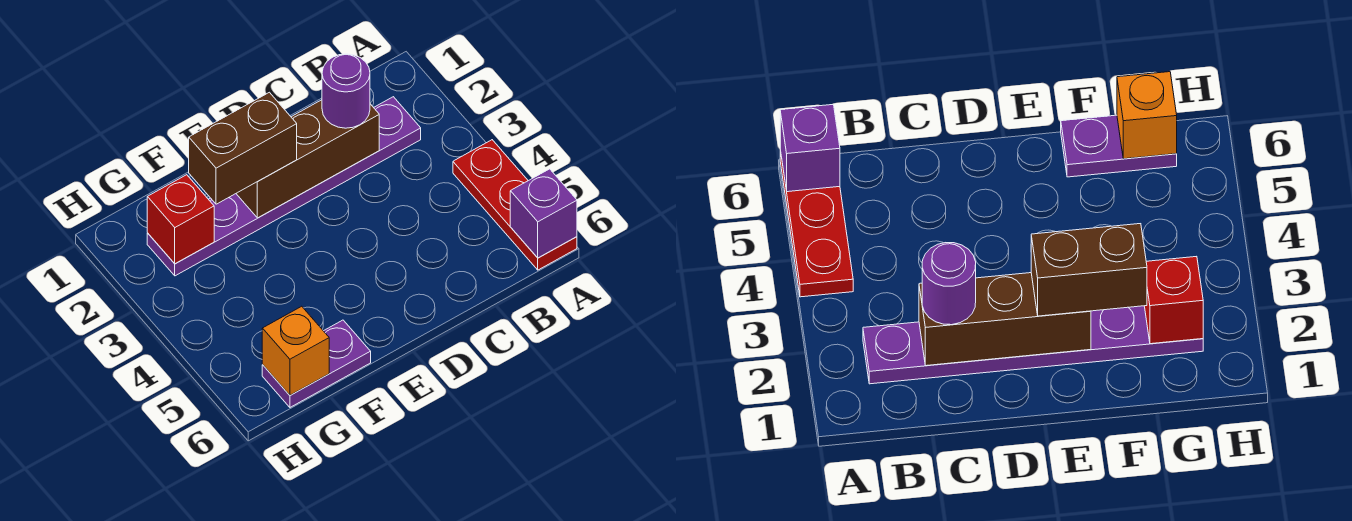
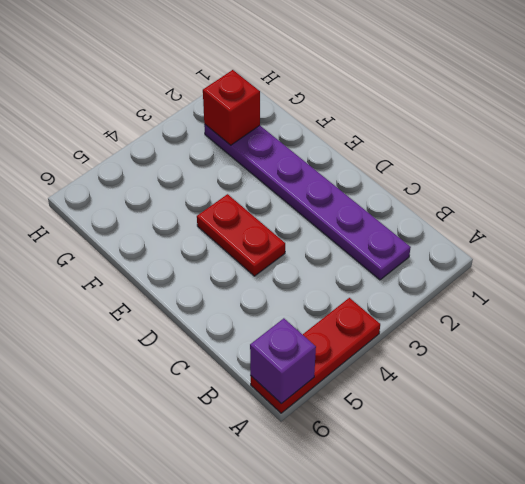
red plate D4:E4 level 1 -> none
none -> purple plate F6:G6 level 1
none -> brown brick C2:E2 level 2

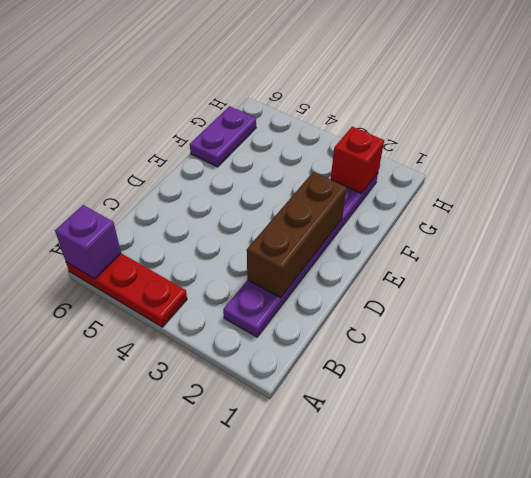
none -> orange brick G6 level 2
none -> purple round brick C2 level 3

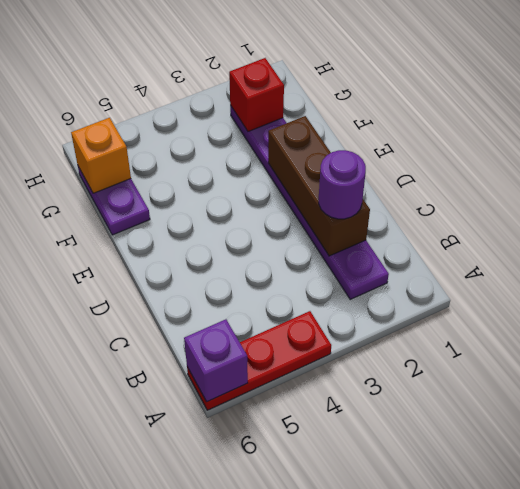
none -> brown brick E2:F2 level 3

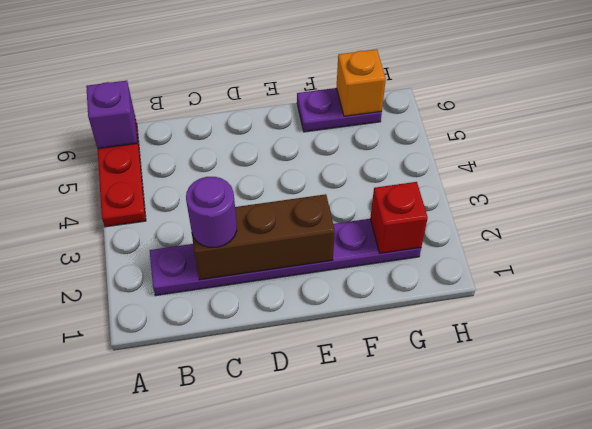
none -> brown brick E2:F2 level 3

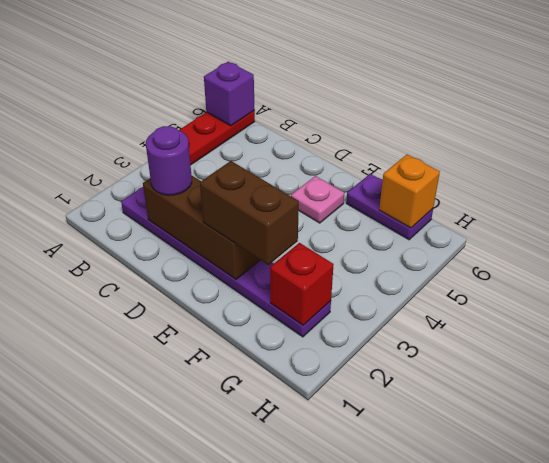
pink plate E5 level 1 -> none

